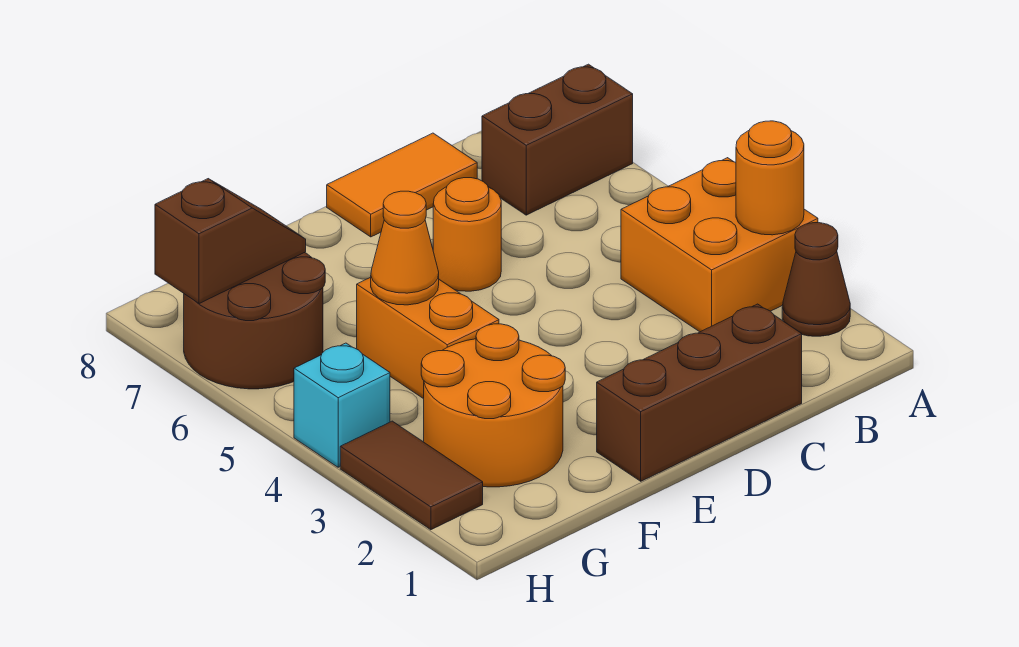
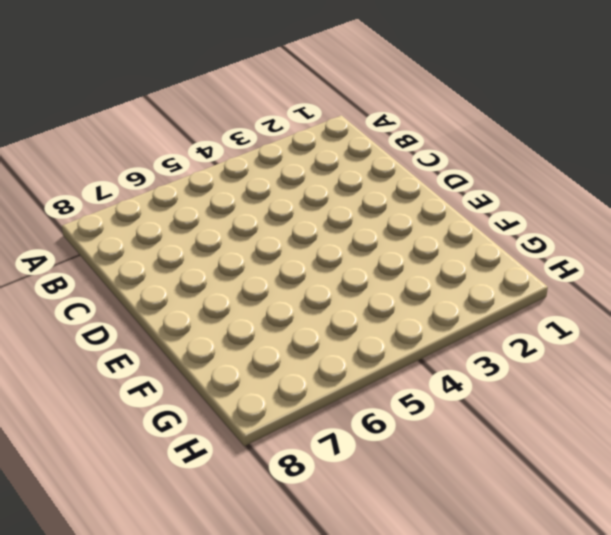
none -> brown cone A2 level 1
none -> orange brick A3:B4 level 1
none -> brown brick A7:B7 level 1

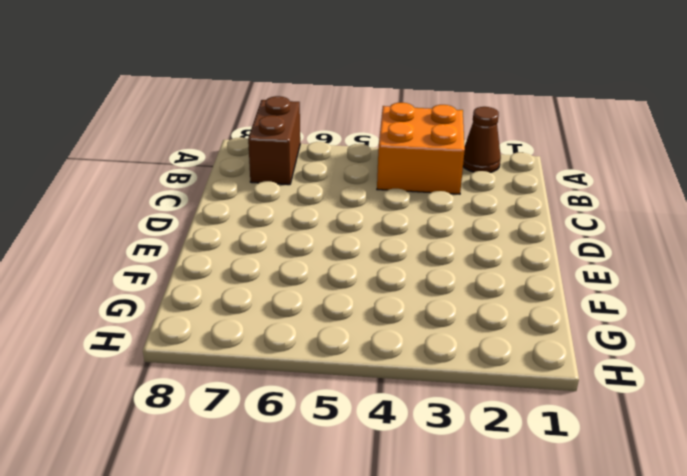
none -> brown brick C1:E1 level 1
none -> orange tile C8:D8 level 1
none -> orange round brick D6 level 1

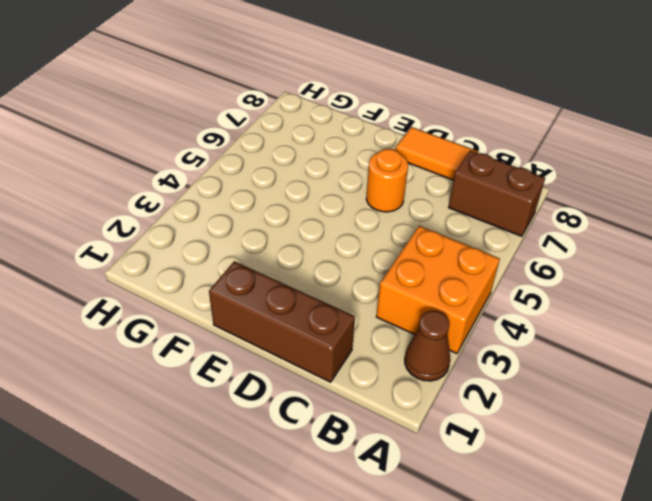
none -> orange round brick F2:G3 level 1
none -> orange brick F4:F5 level 1
none -> brown round brick G6:H7 level 1

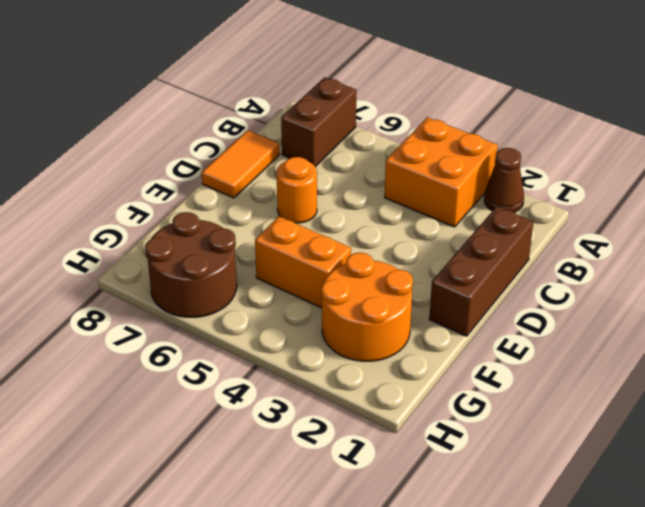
none -> brown tile H2:H3 level 1
none -> cyan brick H4 level 1
none -> orange round brick A3 level 2

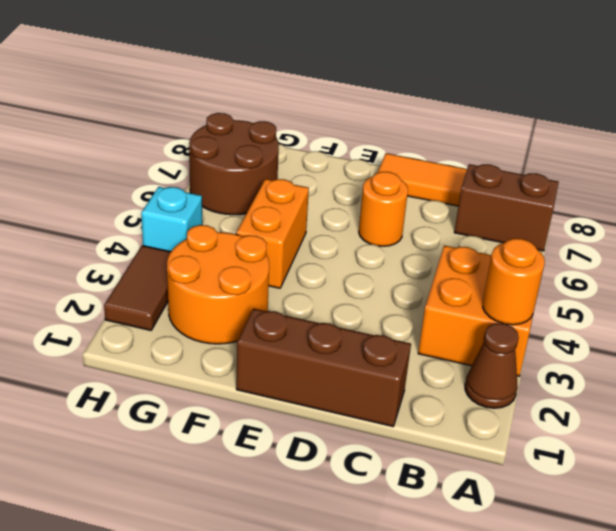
none -> orange cone F5 level 2
none -> brown slope G7:H7 level 2 top H

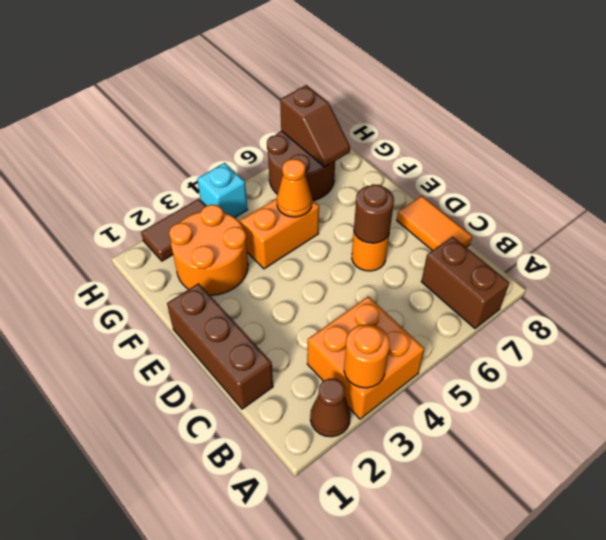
brown round brick D6 level 2 -> none

